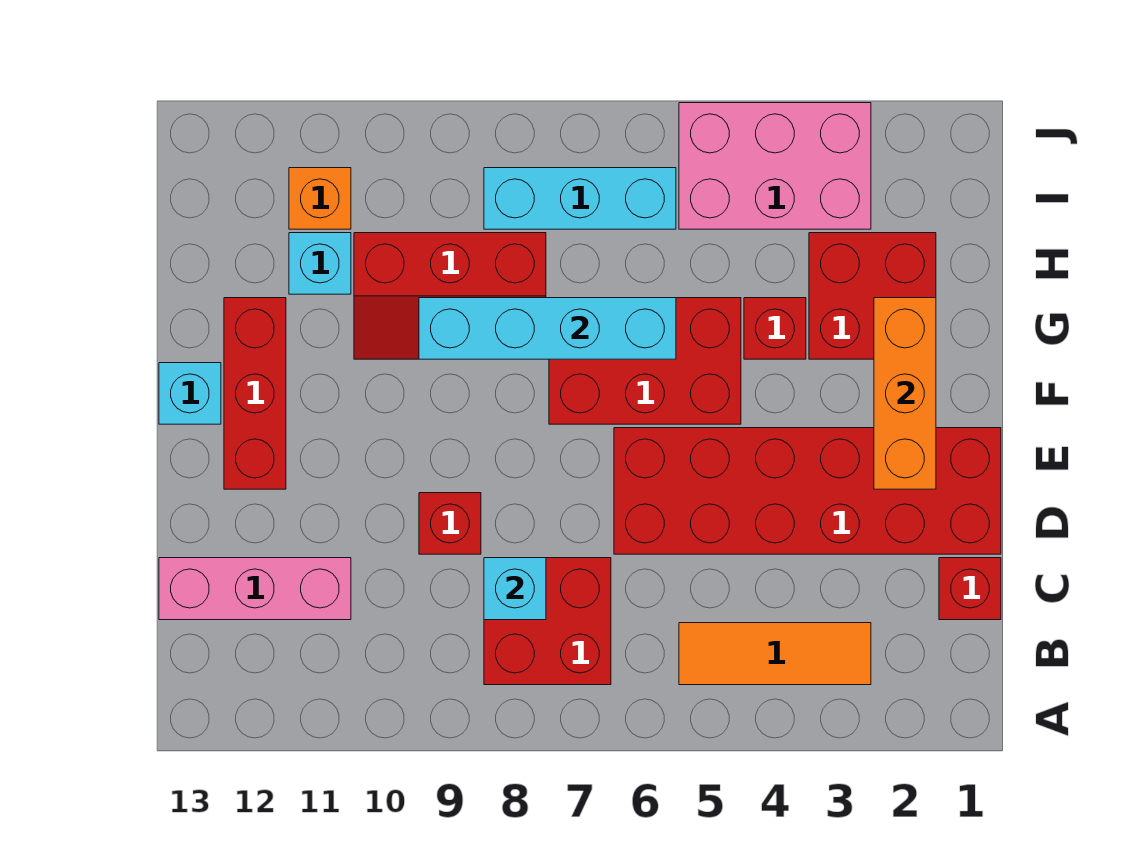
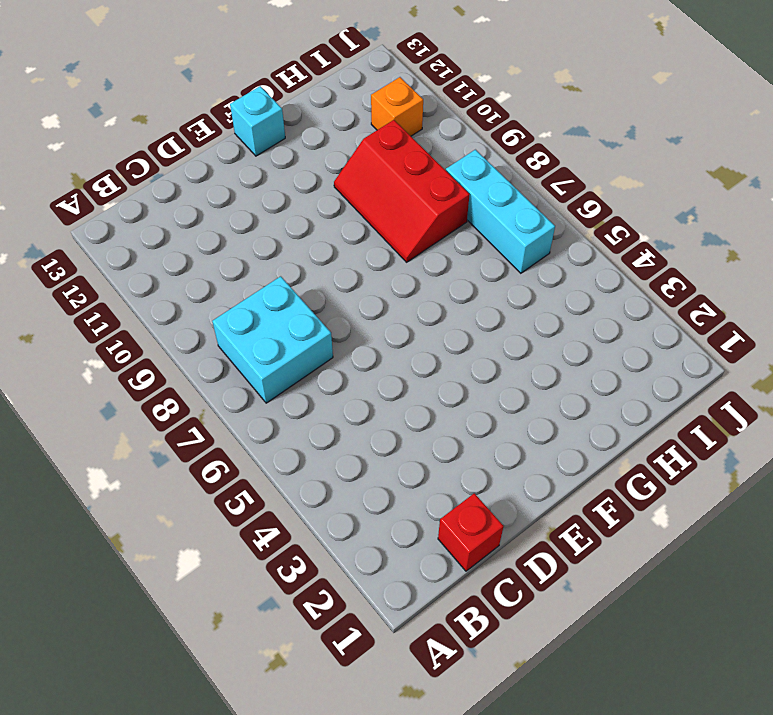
cyan brick B7:C8 level 1 -> red brick B7:C8 level 1
none -> orange tile B3:B5 level 1
none -> pink brick C11:C13 level 1
none -> red brick D1:E6 level 1

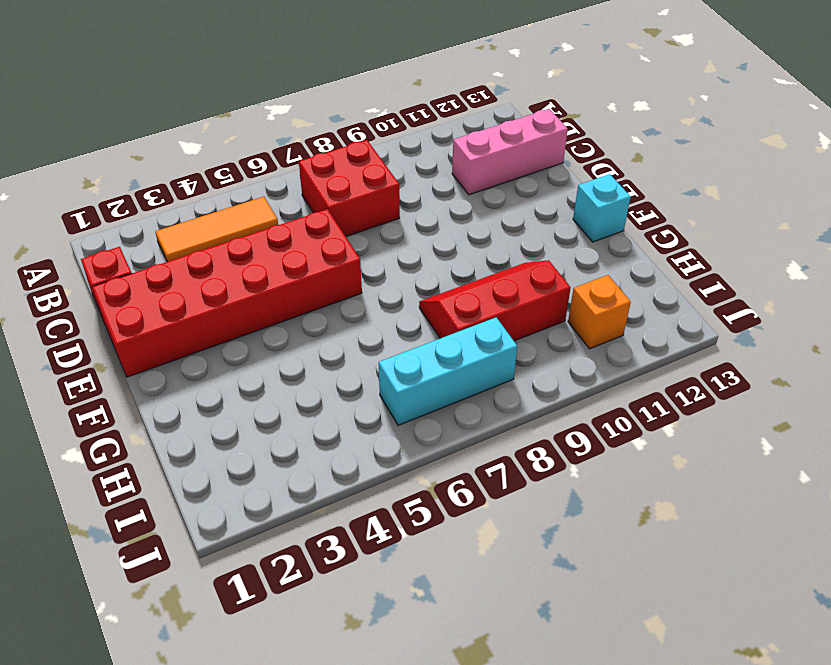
none -> red brick D9 level 1
none -> red brick E12:G12 level 1
none -> red brick F5:G7 level 1

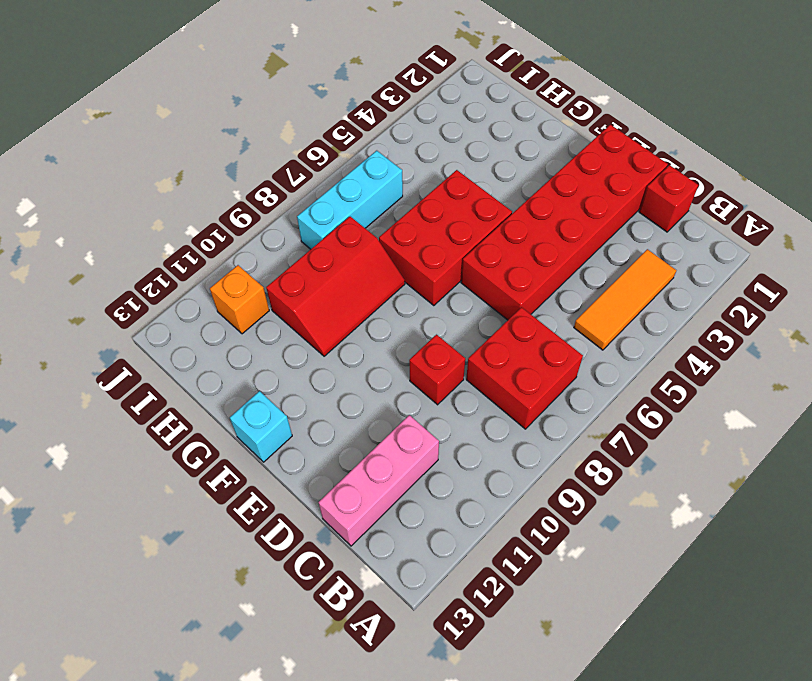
none -> red brick E12:G12 level 1
none -> red brick G2:H3 level 1
none -> red brick G4 level 1

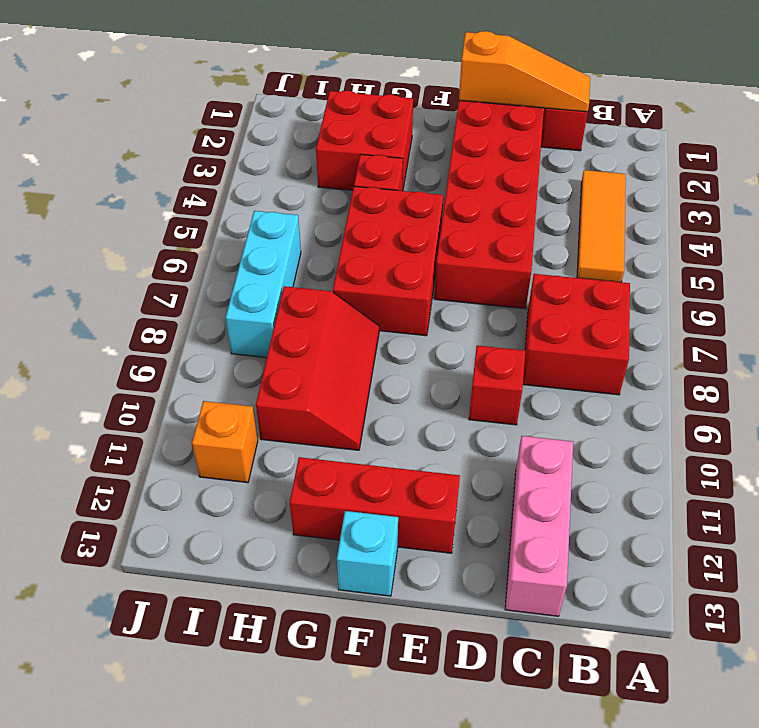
orange slope C1:E1 level 2 top E -> none
none -> cyan brick H11 level 1
none -> pink brick I3:J5 level 1
none -> cyan brick C8 level 2

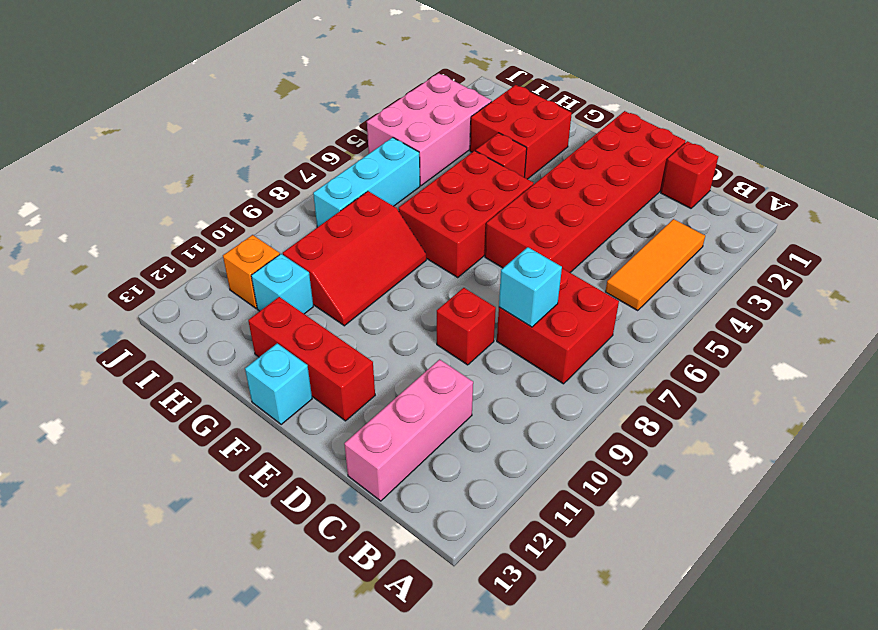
none -> orange brick E2:G2 level 2
none -> cyan brick G6:G9 level 2

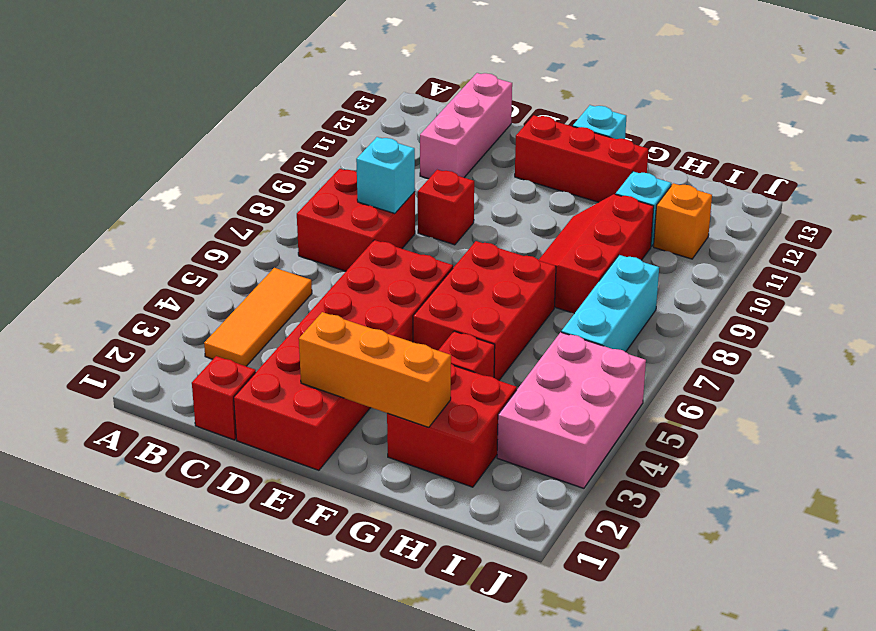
none -> cyan brick G6:G9 level 2

